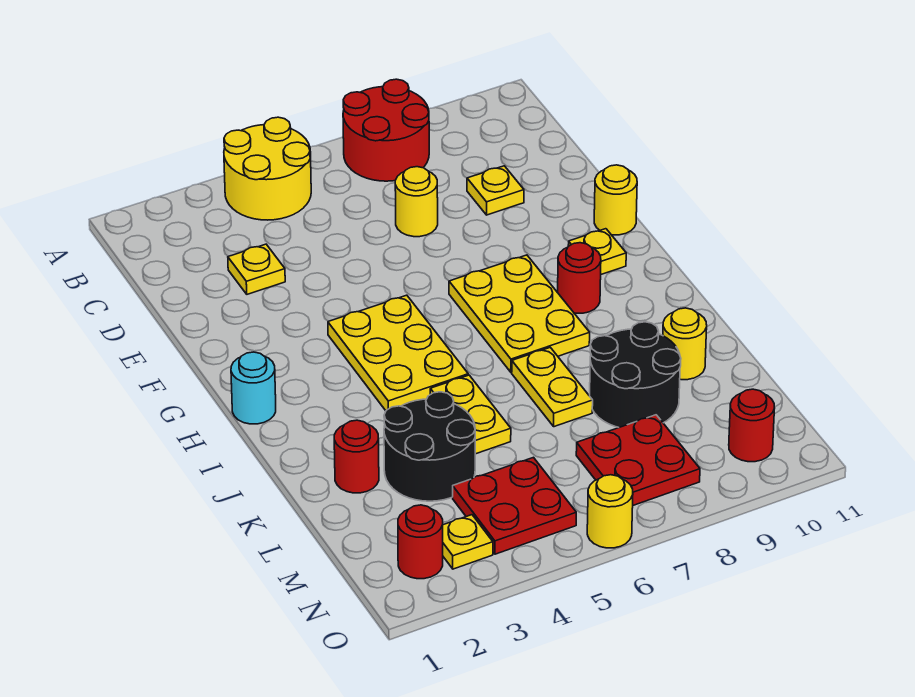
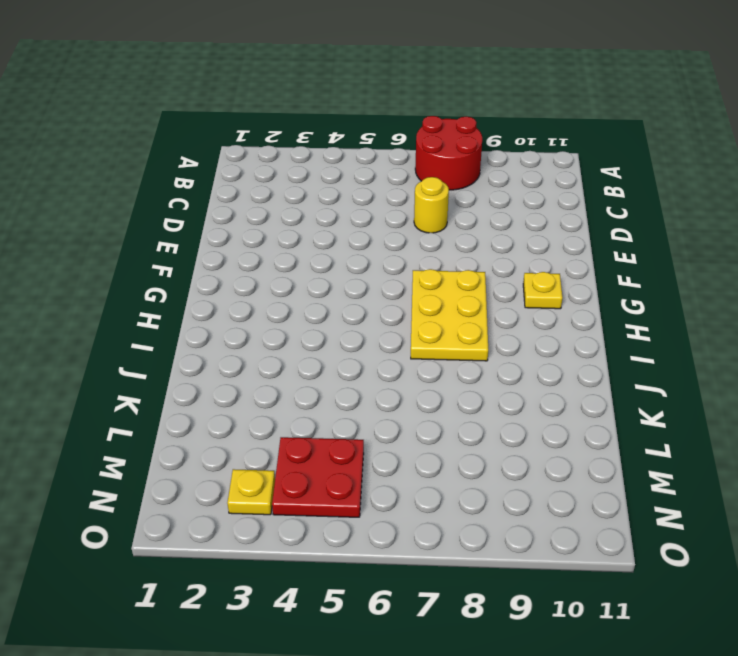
none -> yellow round brick A4:B5 level 1
none -> yellow plate D3 level 1
none -> yellow plate D9 level 1

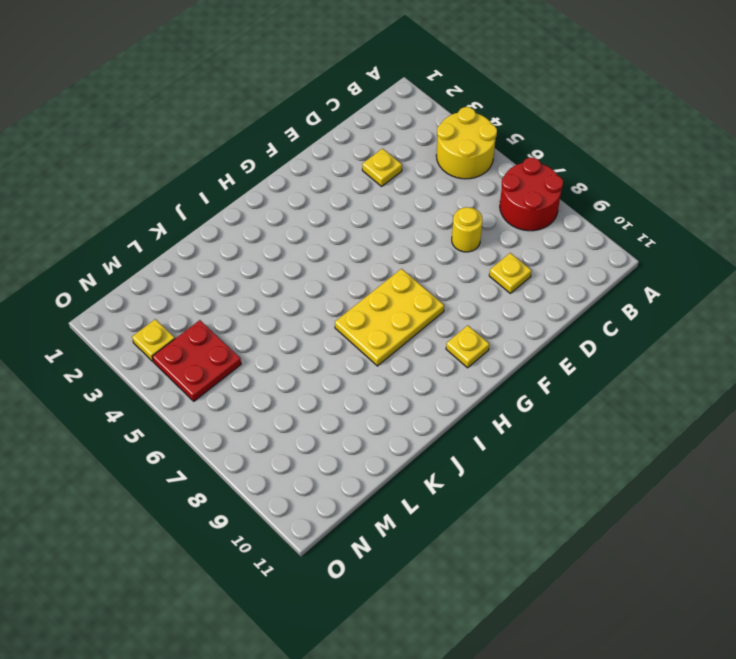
none -> yellow round brick F11 level 1
none -> yellow plate G4:I5 level 1
none -> cyan round brick H1 level 1

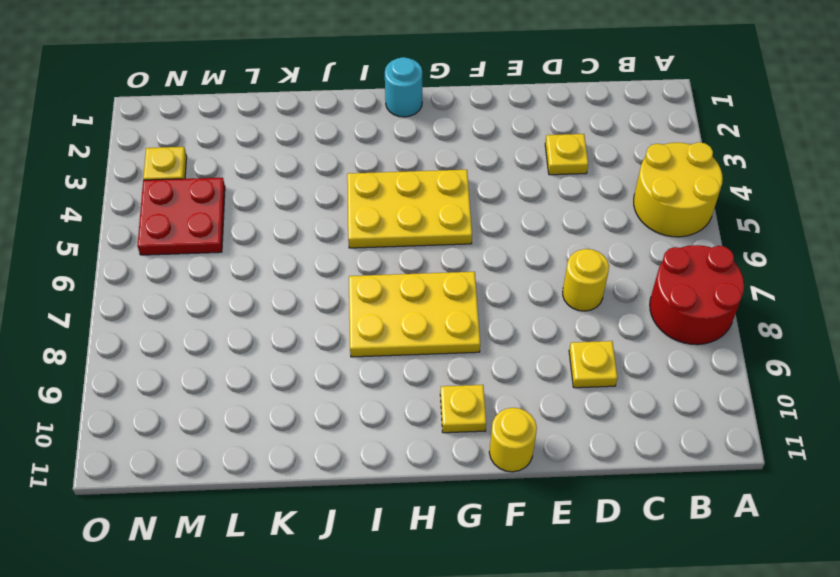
none -> red round brick H9 level 1
none -> yellow plate J5:K5 level 1
none -> yellow plate J7:K7 level 1

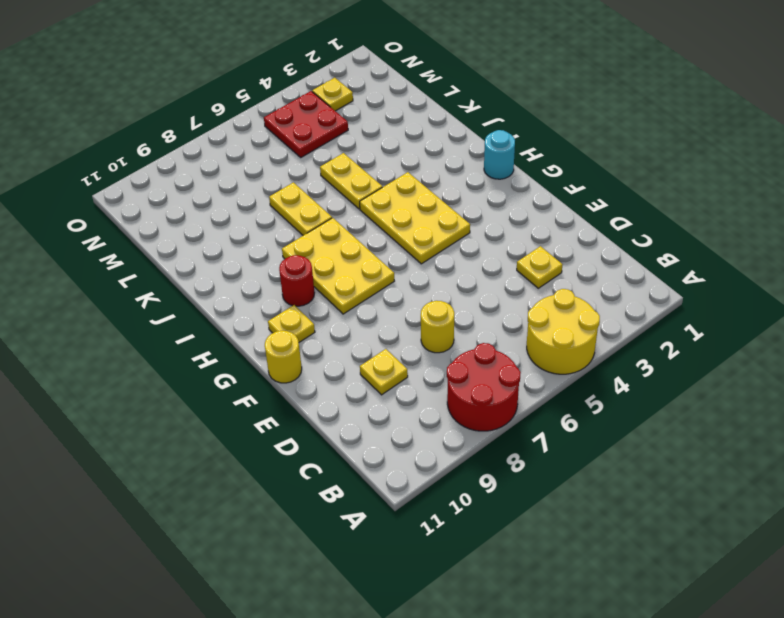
none -> red round brick K2 level 1
none -> black round brick K3:L4 level 1
none -> black round brick K8:L9 level 1

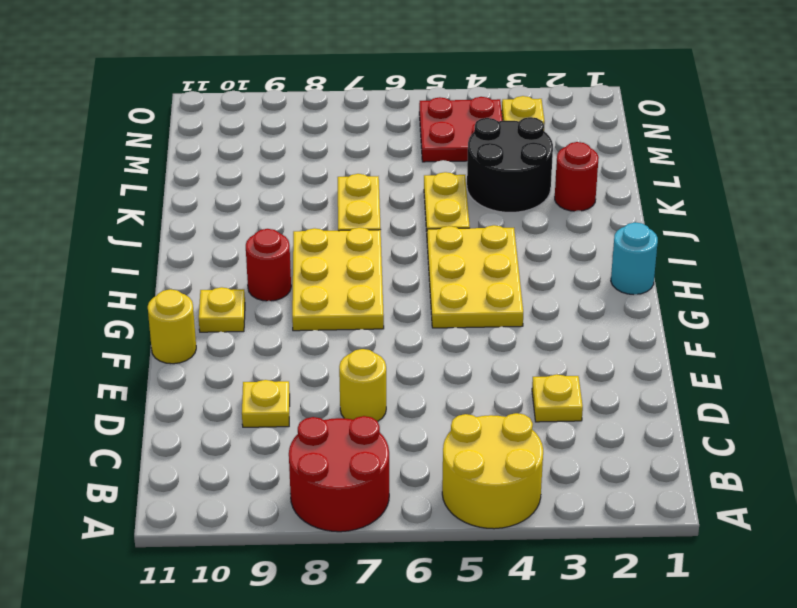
none -> black round brick K8:L9 level 1
none -> yellow round brick K10 level 1
none -> red plate M7:N8 level 1

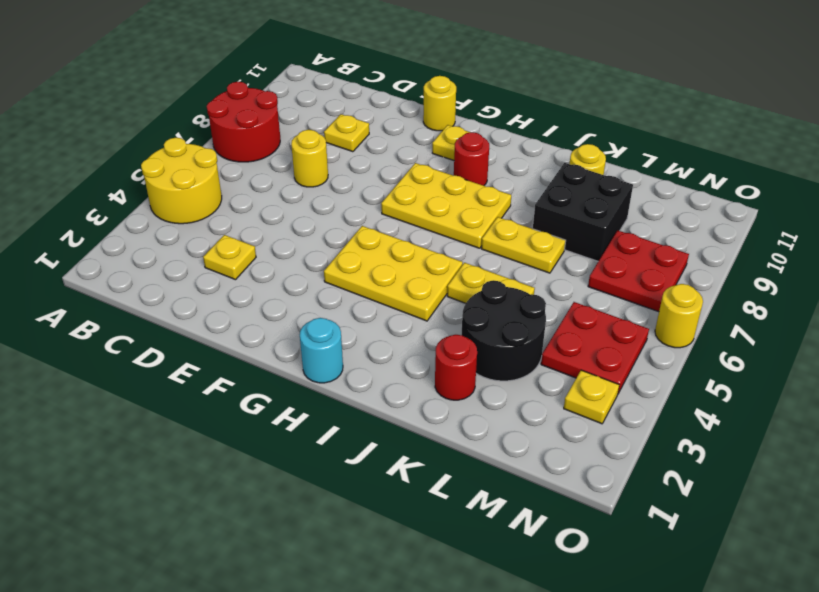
black brick K8:L9 level 1 -> black round brick K8:L9 level 1
none -> red round brick N2 level 1
none -> red round brick N10 level 1

